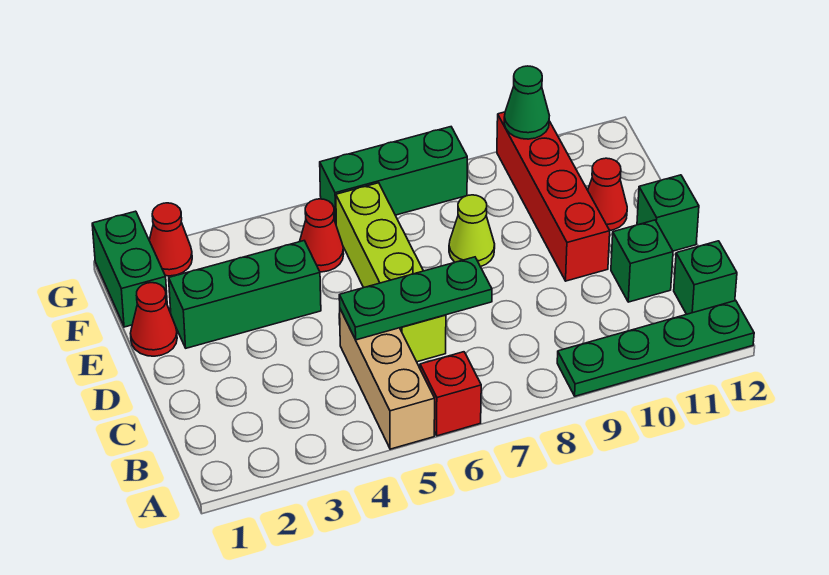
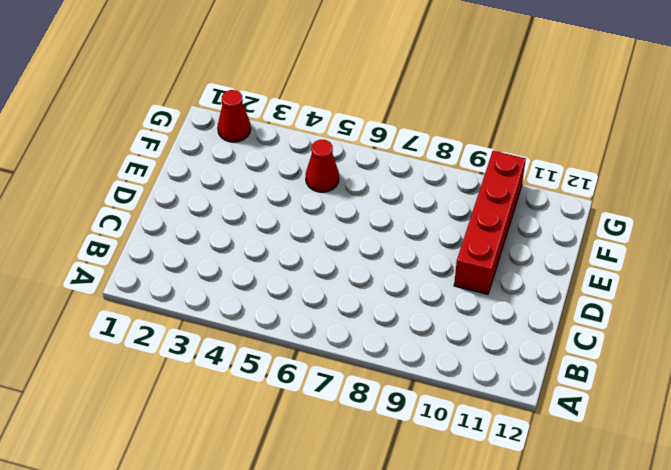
none -> tan brick A5:C5 level 1
none -> red brick A6 level 1
none -> green plate A9:A12 level 1

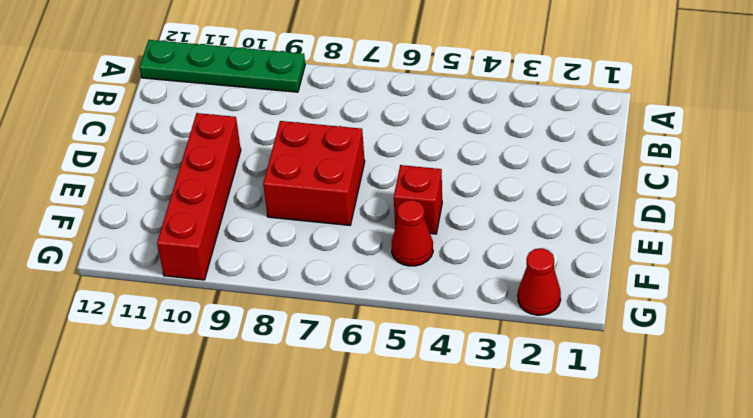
red brick D7:E8 level 1 -> lime cone E8 level 1
red brick E5 level 1 -> red brick A6 level 1
none -> tan brick A5:C5 level 1
none -> green brick B12 level 1
none -> lime brick C6:F6 level 1

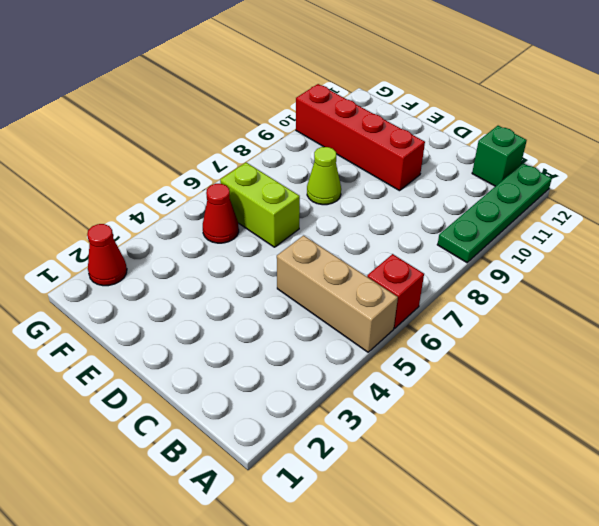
lime brick E6:F6 level 1 -> lime brick C6:F6 level 1
none -> green brick C11 level 1
none -> green brick D12 level 1
none -> red cone E1 level 1

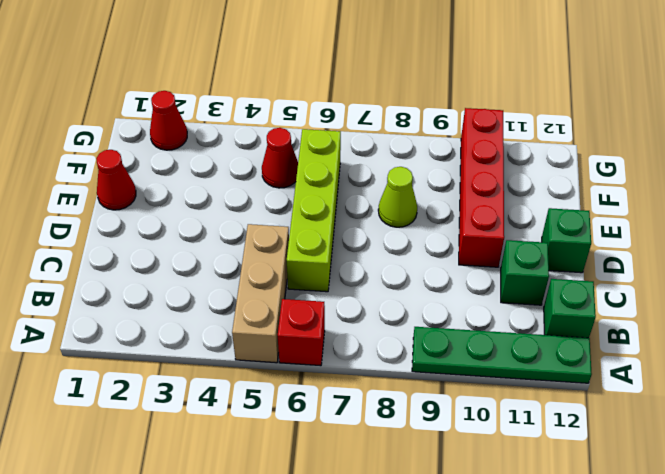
none -> green brick E2:E4 level 1
none -> red cone E11 level 1
none -> green brick F1:G1 level 1

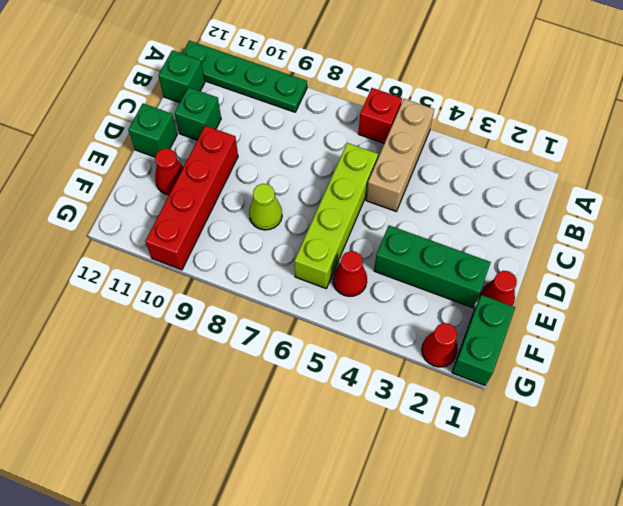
none -> green brick G6:G8 level 1
none -> green plate C5:C7 level 2
none -> green cone G10 level 2

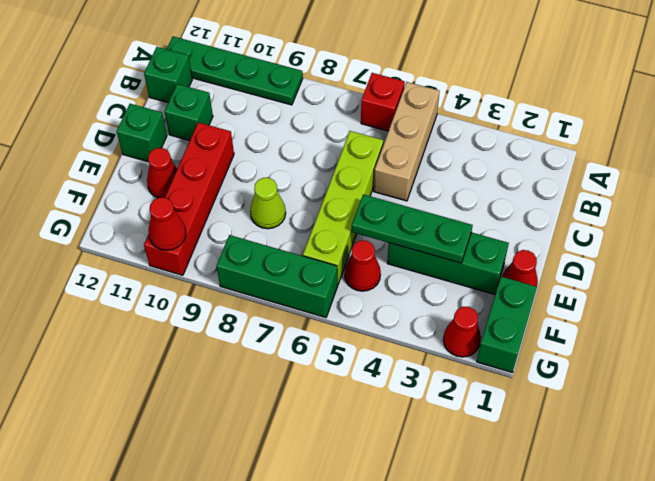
green plate E3:E5 level 2 -> green plate C5:C7 level 2
red cone G10 level 2 -> green cone G10 level 2

